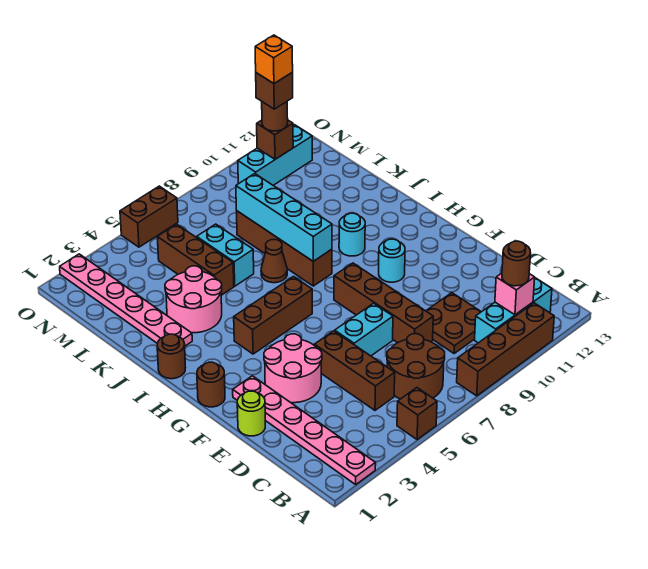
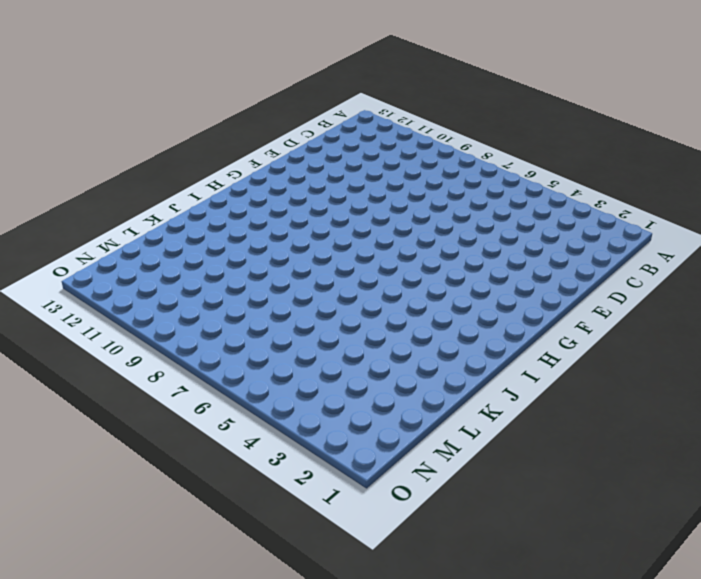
none -> pink plate A2:F2 level 1
none -> brown brick A5 level 1
none -> brown brick A8:A11 level 1
none -> brown round brick B6:C7 level 1

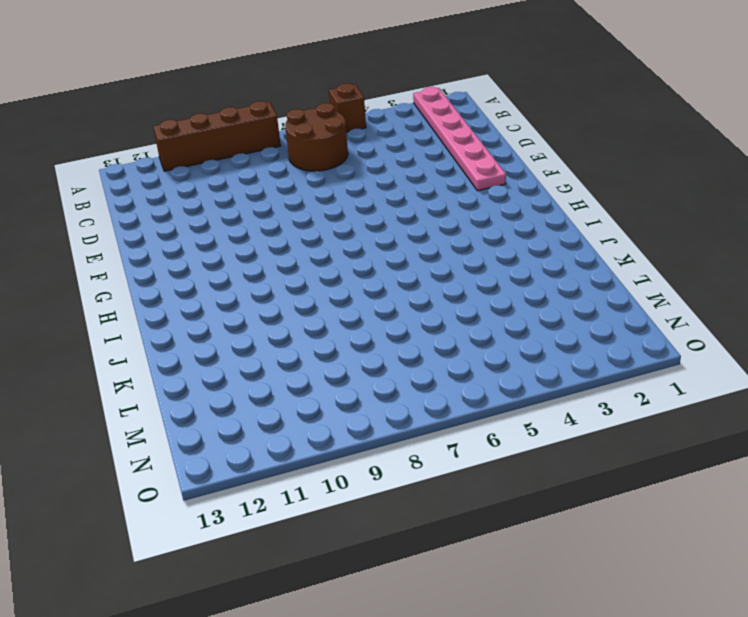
none -> cyan brick B10:B12 level 1
none -> brown brick C5:E5 level 1
none -> brown plate C9:D10 level 1
none -> brown brick D8:G8 level 1

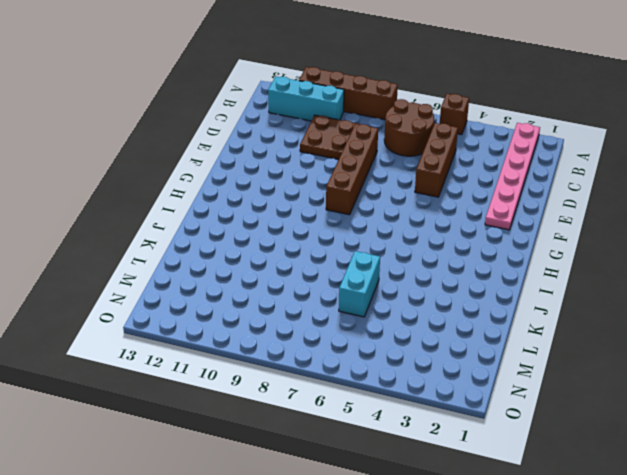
none -> lime round brick E1 level 1
none -> pink round brick E3:F4 level 1
none -> cyan brick E6:E7 level 1
none -> brown round brick G1 level 1

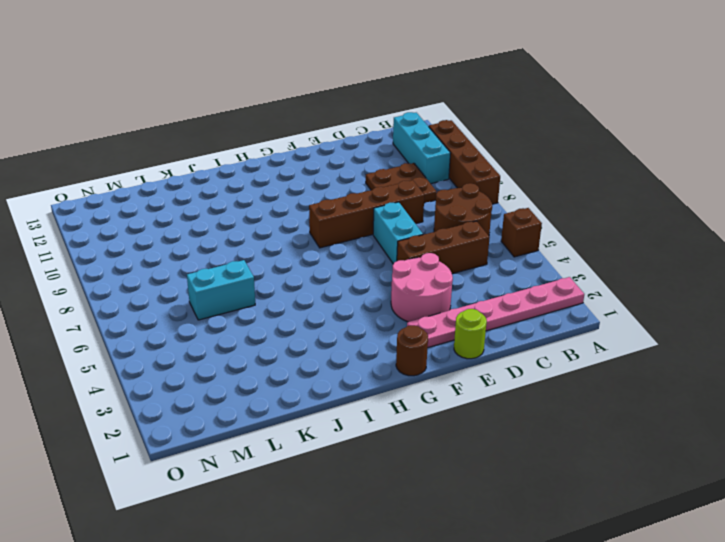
none -> cyan round brick G10 level 1
none -> brown brick H4:H6 level 1
none -> brown round brick I1 level 1
none -> brown brick I8:L8 level 1

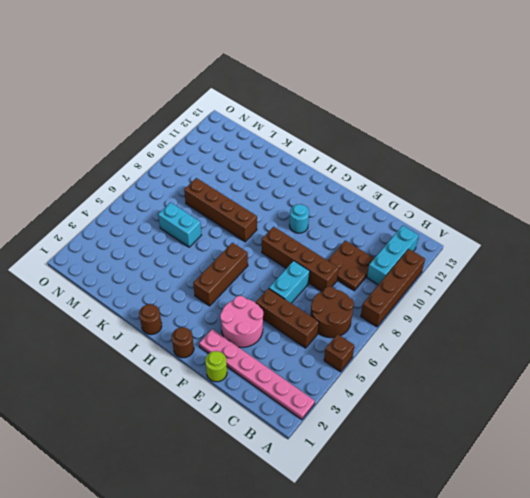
none -> cyan round brick I10 level 1
none -> pink plate J2:O2 level 1
none -> pink round brick J3:K4 level 1
none -> brown cone J7 level 1

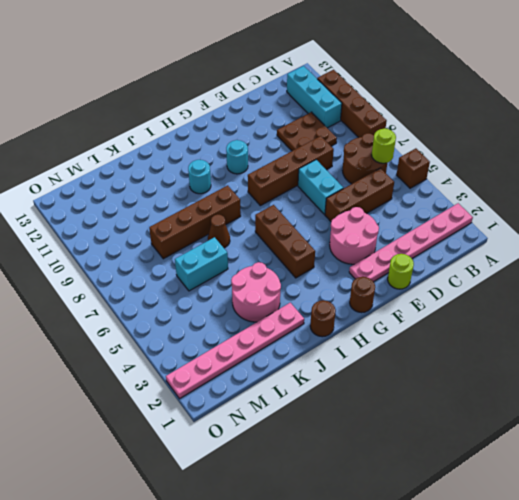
lime round brick B6 level 2 -> none
none -> brown brick K5:M5 level 1
none -> cyan brick N10:N12 level 1
none -> brown brick O5:O6 level 1
none -> pink brick B11 level 2

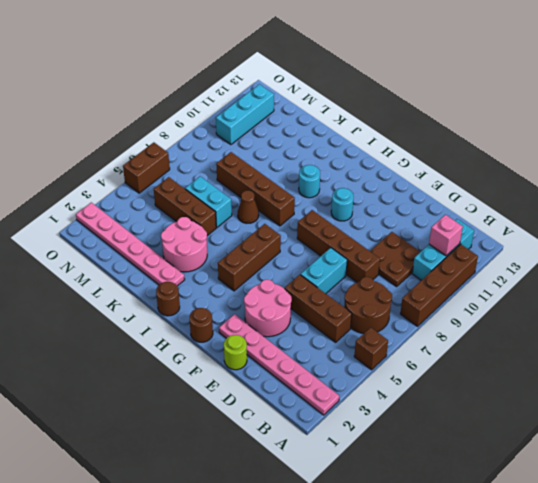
none -> cyan brick I8:L8 level 2
none -> brown brick N11 level 2
none -> brown round brick B11 level 3
none -> brown round brick N11 level 3

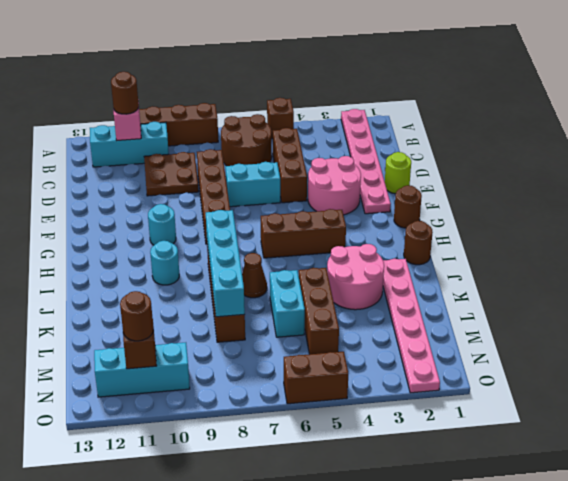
none -> brown brick N11 level 4
none -> orange brick N11 level 5

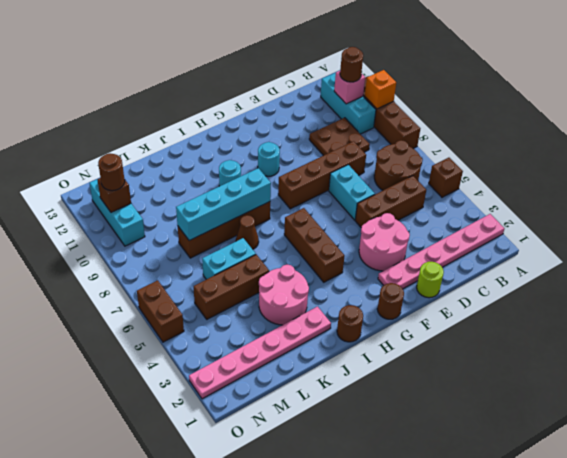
orange brick A10 level 2 -> orange brick N11 level 5
none -> brown brick N11 level 4

